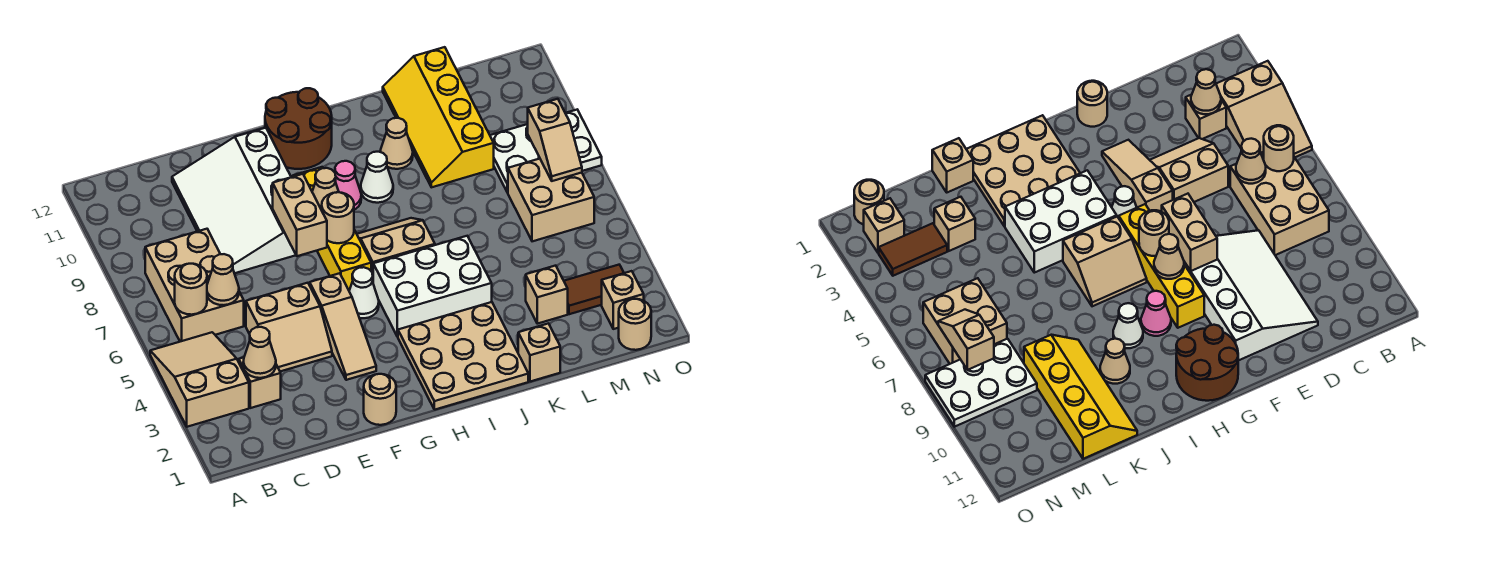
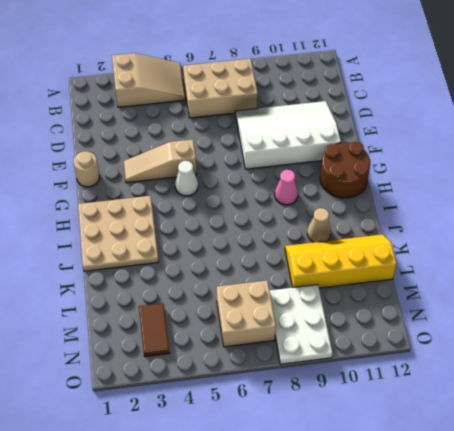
none -> tan brick C3 level 1
none -> tan slope D4:E5 level 1 top 5
none -> yellow brick G6:G9 level 1
none -> white brick H4:J5 level 1

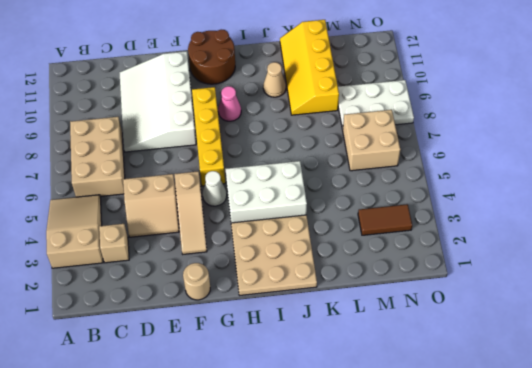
none -> tan slope H6:I7 level 1 top 6
none -> white cone I9 level 1
none -> tan brick K1 level 1
none -> tan brick L3 level 1

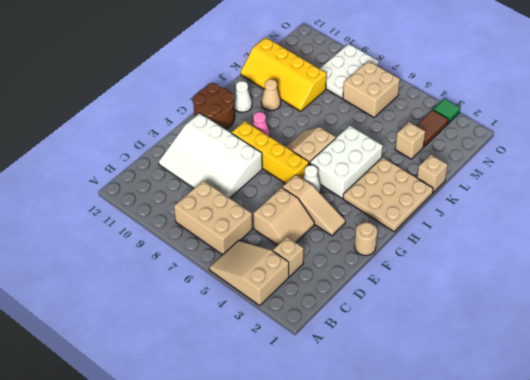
white cone I11 level 1 -> white cone I9 level 1
green tile O3 level 1 -> none
none -> tan round brick N1 level 1
none -> tan brick N2 level 1
none -> tan round brick B6 level 2
none -> tan cone C3 level 2

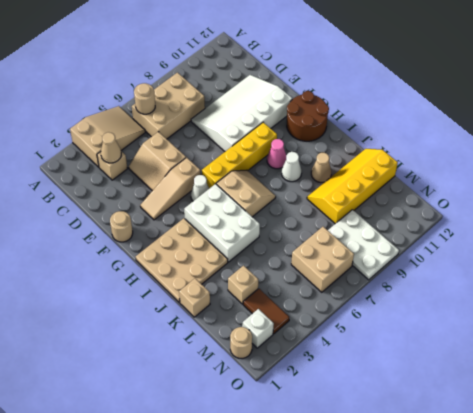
white brick N2 level 1 -> tan brick N2 level 1
none -> tan cone C6 level 2
none -> tan brick F7:F8 level 2
none -> tan round brick G7 level 2
none -> tan cone G8 level 2

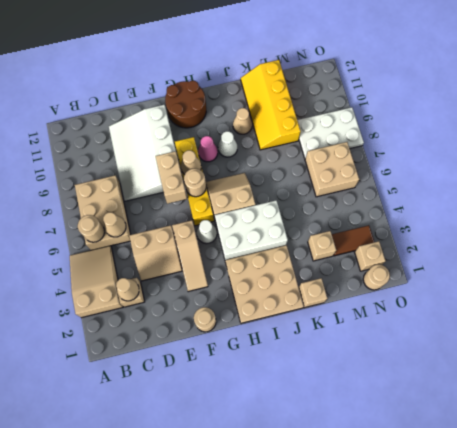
none -> tan slope N7:N8 level 2 top 8

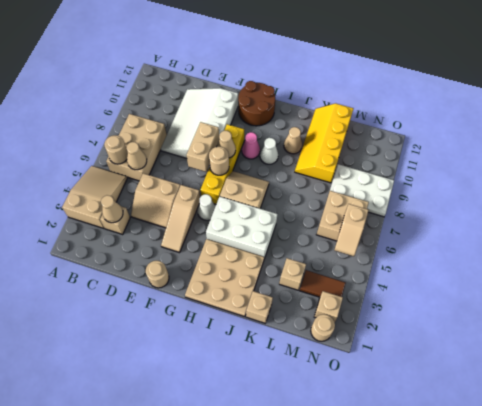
tan slope N5:N6 level 2 top 6 -> tan slope N7:N8 level 2 top 8

